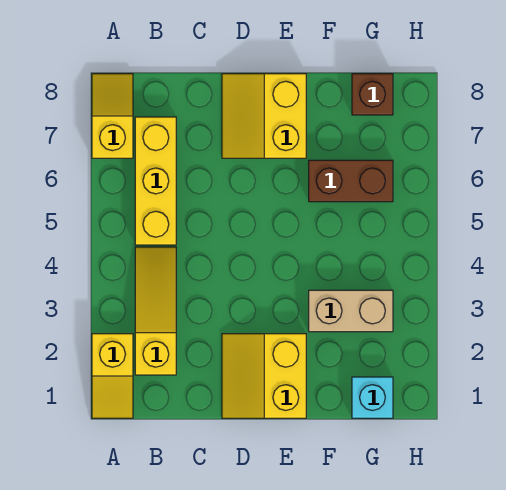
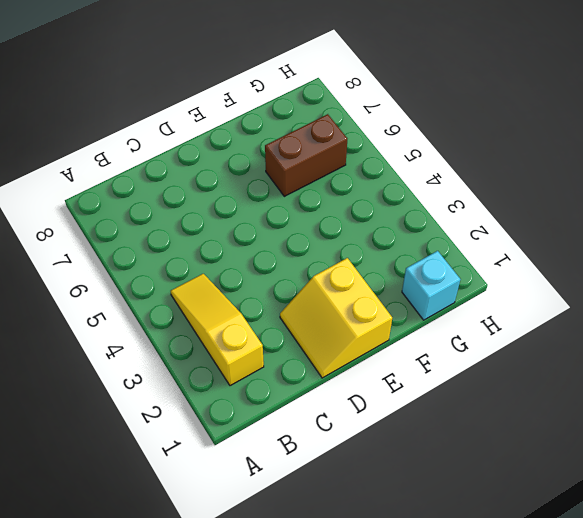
none -> yellow slope A1:A2 level 1 top 2
none -> yellow slope A7:A8 level 1 top 7

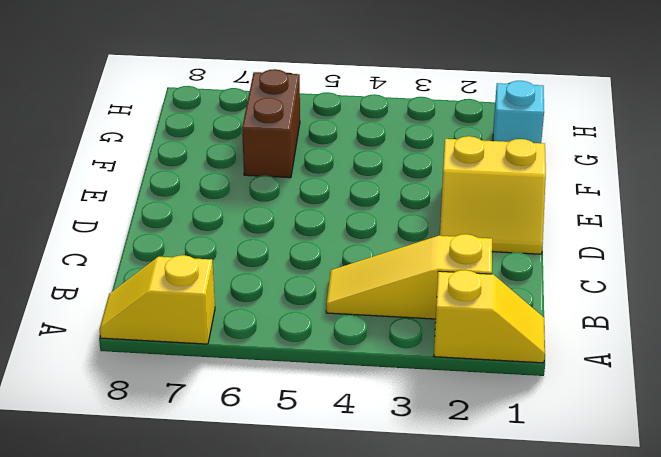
none -> yellow brick B5:B7 level 1
none -> yellow slope D7:E8 level 1 top E

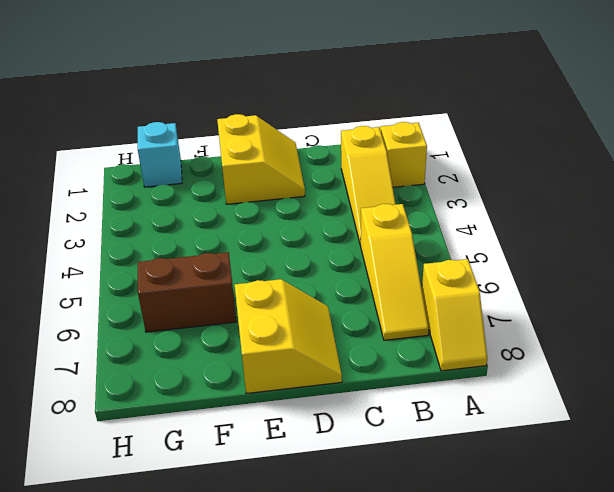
yellow slope B5:B7 level 1 top 5 -> yellow brick B5:B7 level 1
none -> tan brick F3:G3 level 1
none -> brown brick G8 level 1

